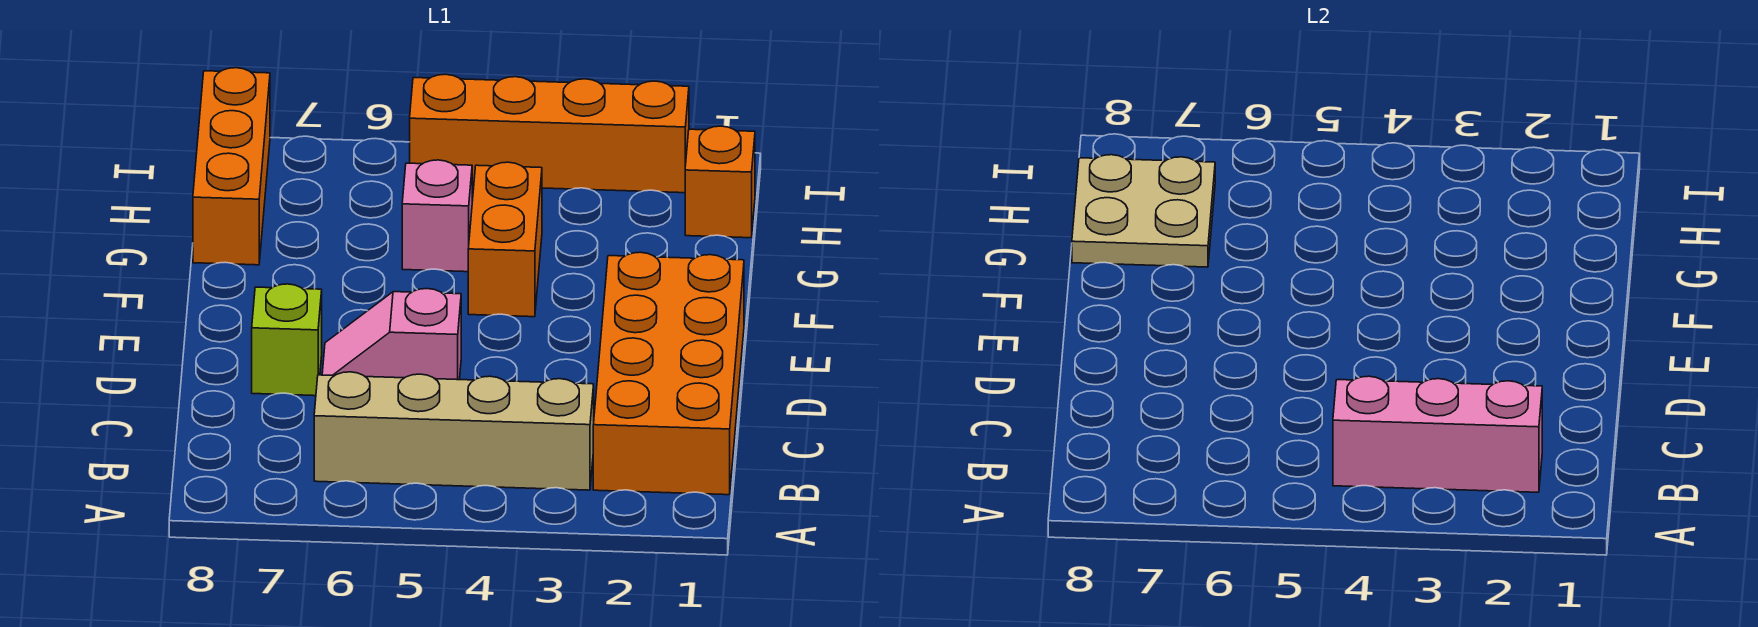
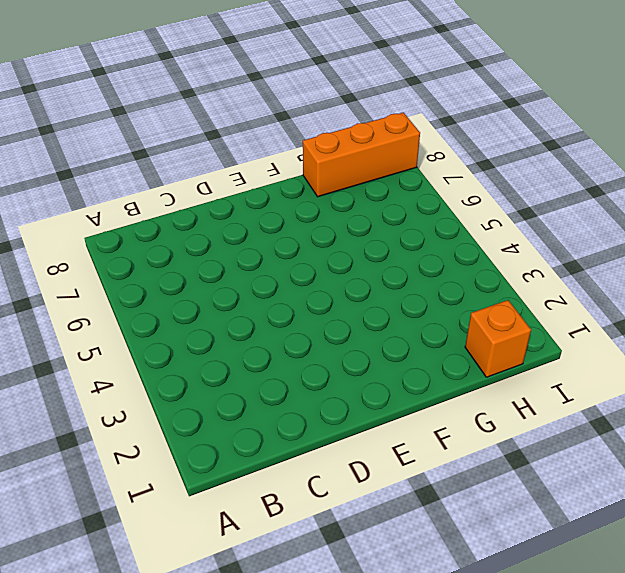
none -> orange brick B1:E2 level 1
none -> tan brick B3:B6 level 1

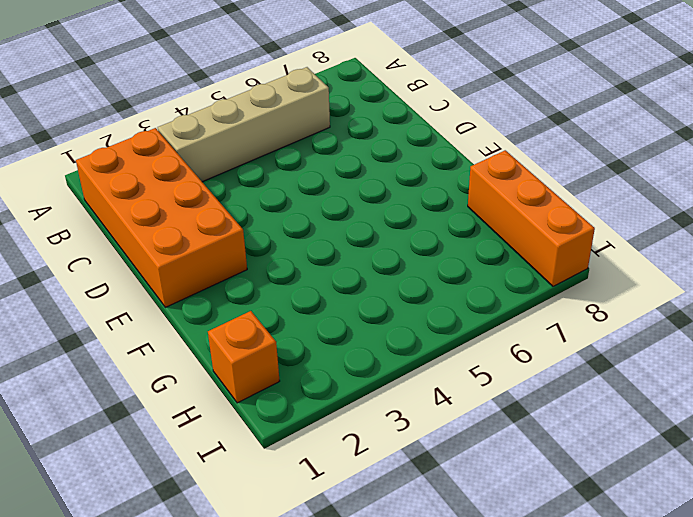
none -> pink slope D5:D6 level 1 top 5
none -> lime brick D7 level 1

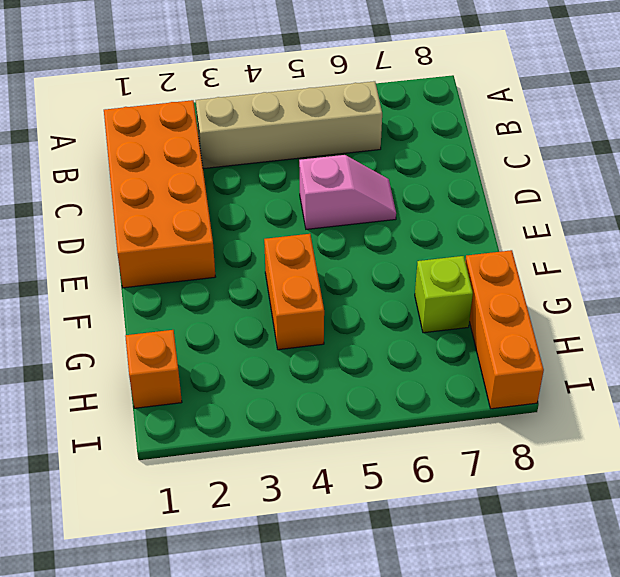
lime brick G7 level 1 -> lime brick D7 level 1
none -> pink brick G5 level 1
none -> orange brick I2:I5 level 1

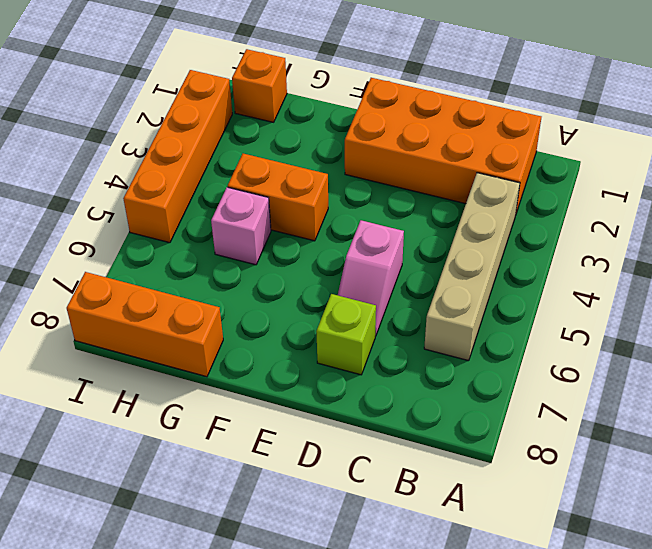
none -> pink brick B2:B4 level 2
none -> tan plate G7:H8 level 2

